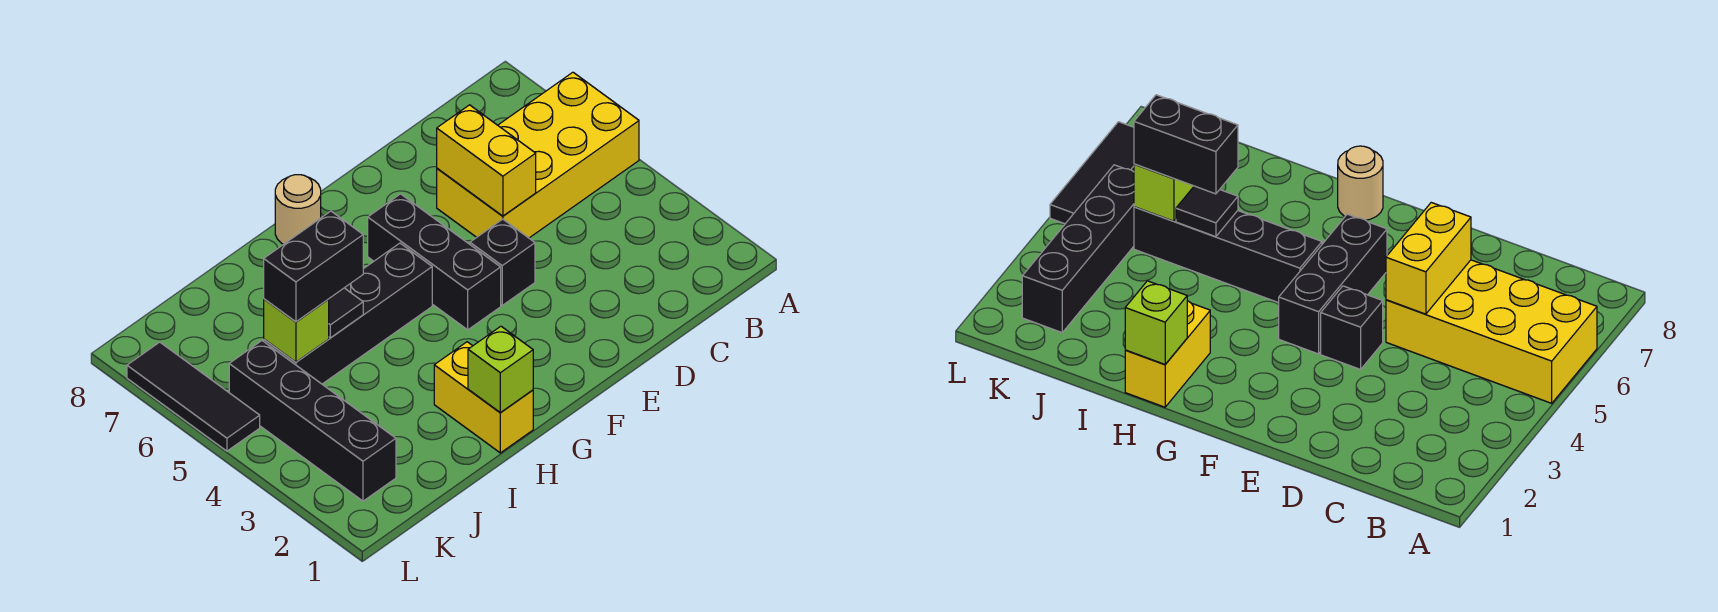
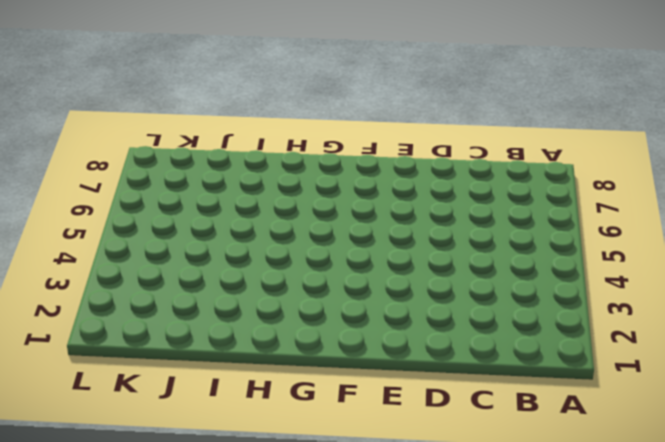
none -> yellow brick A5:D6 level 1
none -> black brick E4 level 1
none -> black brick F4:F6 level 1

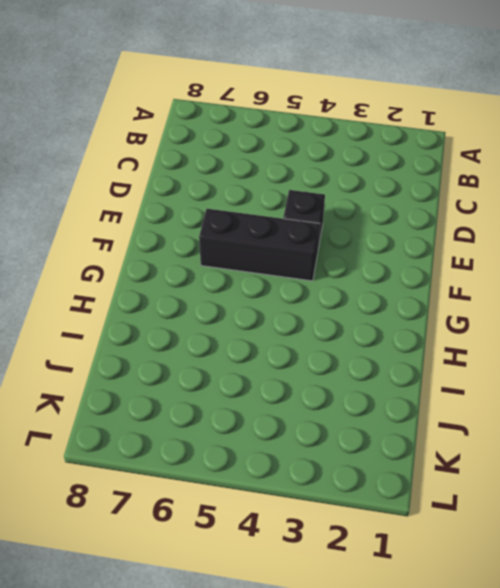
none -> yellow brick A5:D6 level 1
none -> black brick G5:J5 level 1
none -> tan round brick G8 level 1

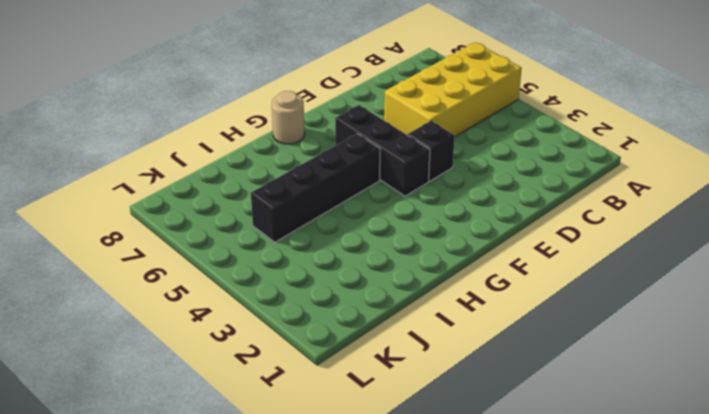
none -> yellow brick H1:H2 level 1
none -> black brick K2:K5 level 1
none -> black tile L5:L7 level 1

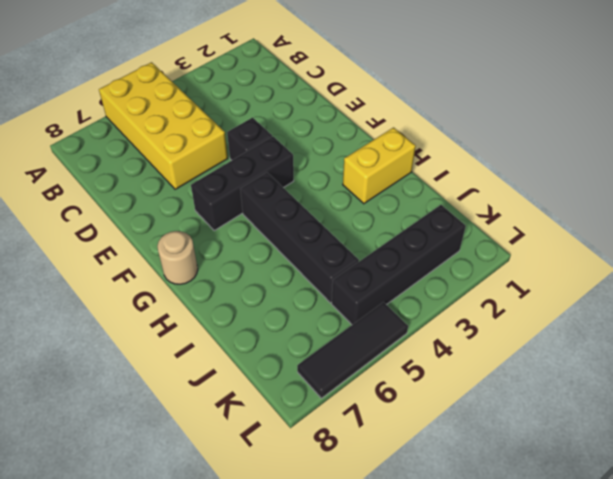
none -> yellow brick D5:D6 level 2
none -> lime brick H1 level 2
none -> black tile I5 level 2

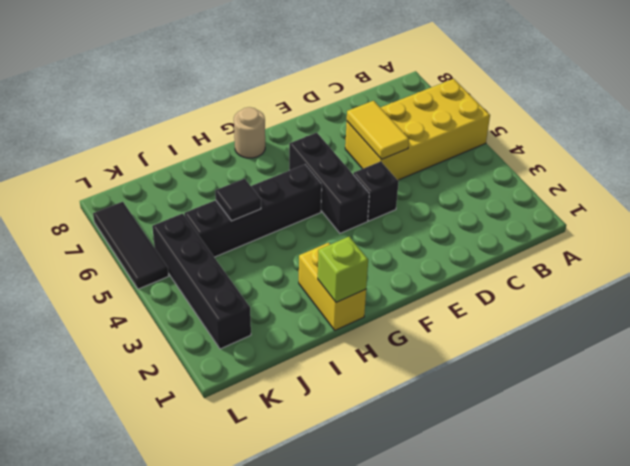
yellow tile D5:D6 level 2 -> yellow brick D5:D6 level 2
none -> lime brick J5 level 2
none -> black brick I5:J5 level 3

